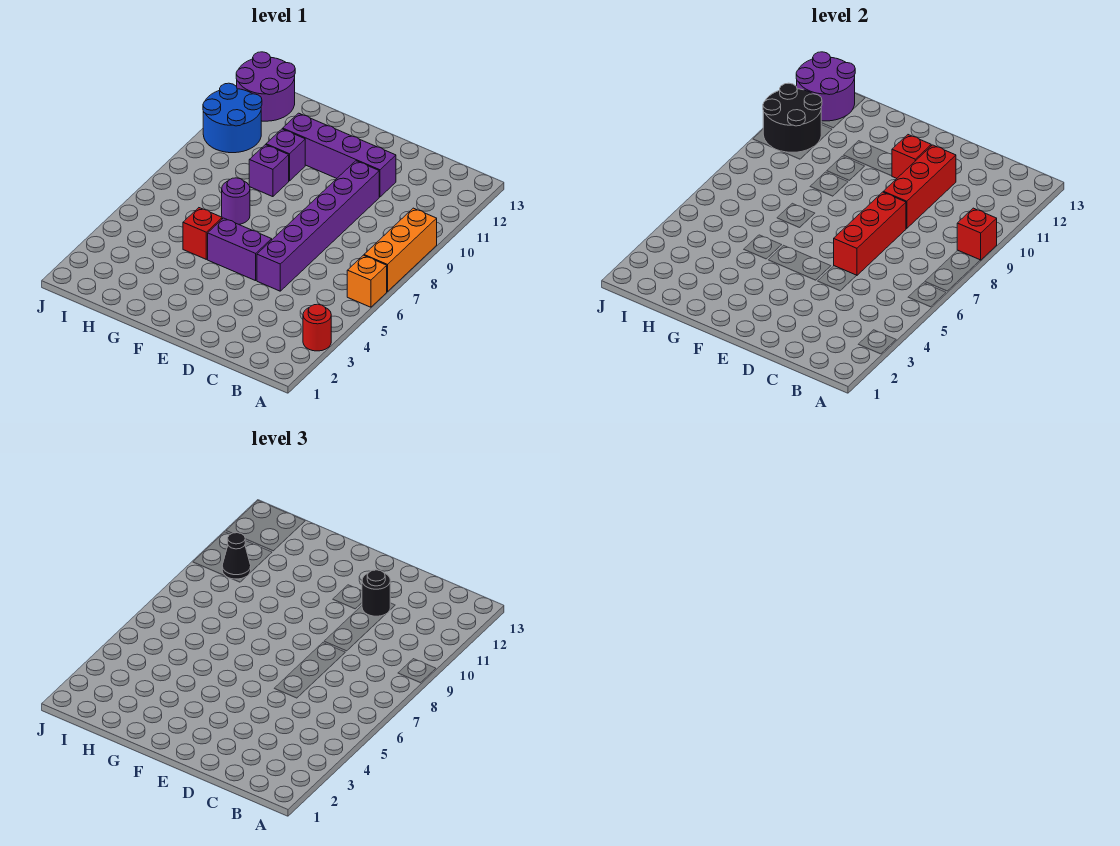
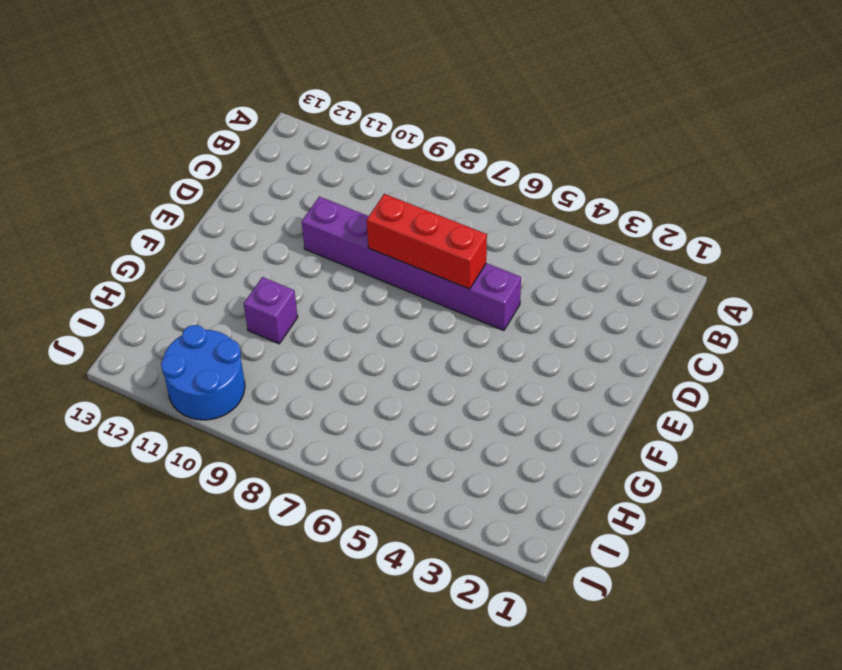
none -> red round brick A3 level 1
none -> orange brick A6 level 1
none -> orange brick A7:A9 level 1

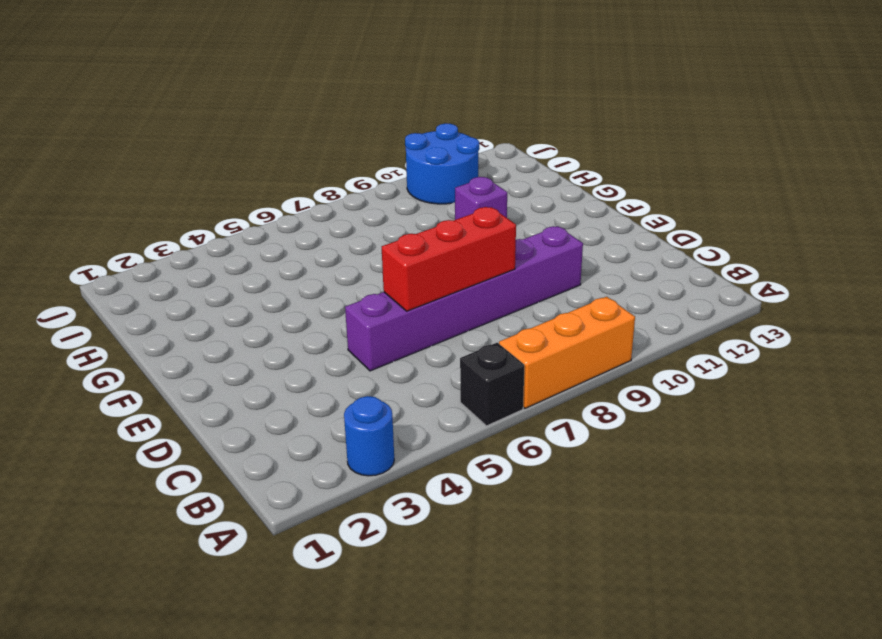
blue round brick A3 level 1 -> red round brick A3 level 1
black brick A6 level 1 -> orange brick A6 level 1
none -> purple brick D11:G11 level 1
none -> purple brick E5:F5 level 1
none -> red brick G5 level 1

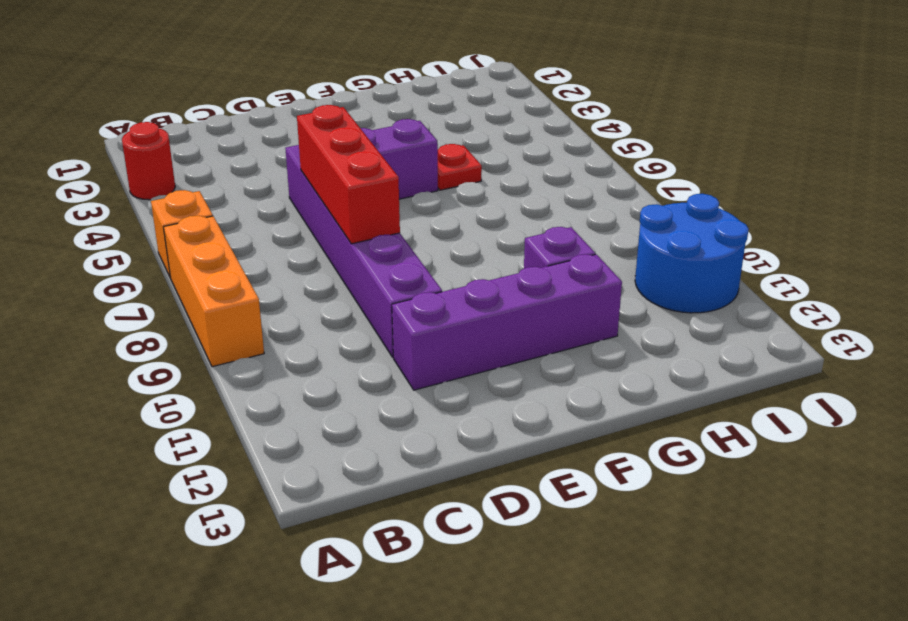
red plate G5 level 1 -> red brick G5 level 1
none -> purple round brick G7 level 1
none -> purple brick G9 level 1
none -> purple round brick I12:J13 level 1

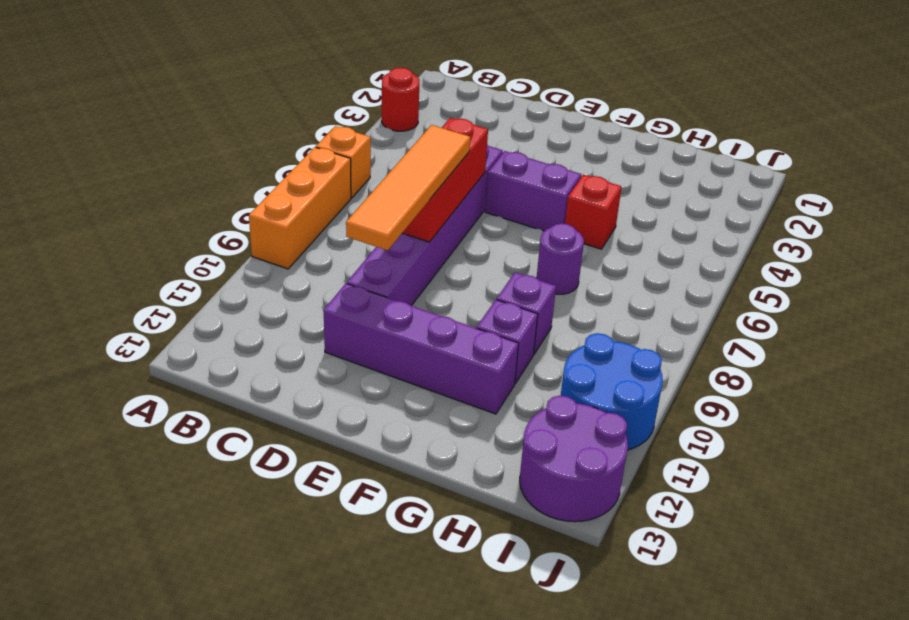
orange tile D7:D10 level 3 -> none
none -> red brick A9 level 2
none -> red brick D9:D11 level 2
none -> red brick E11 level 2

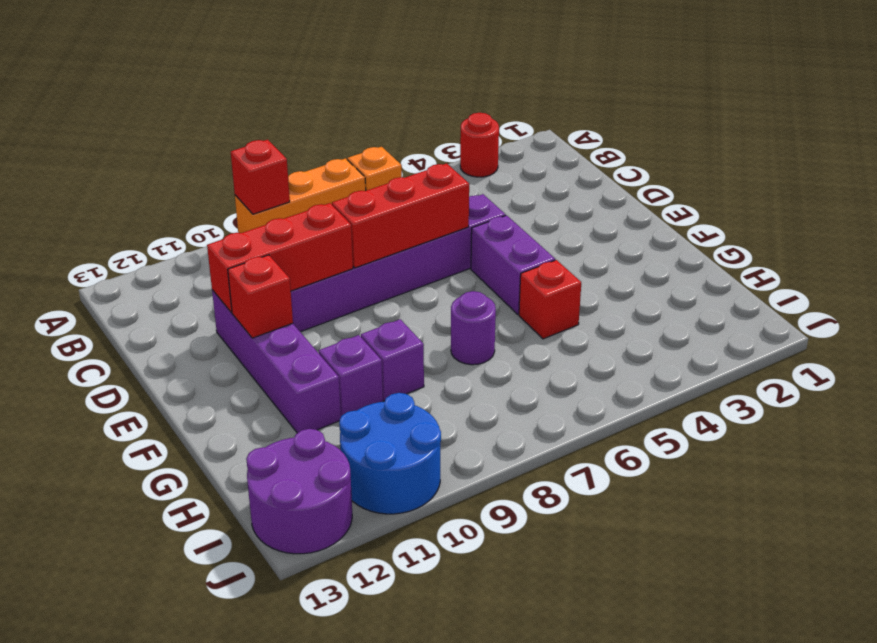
none -> black round brick I10:J11 level 2
none -> purple round brick I12:J13 level 2
none -> black round brick D11 level 3

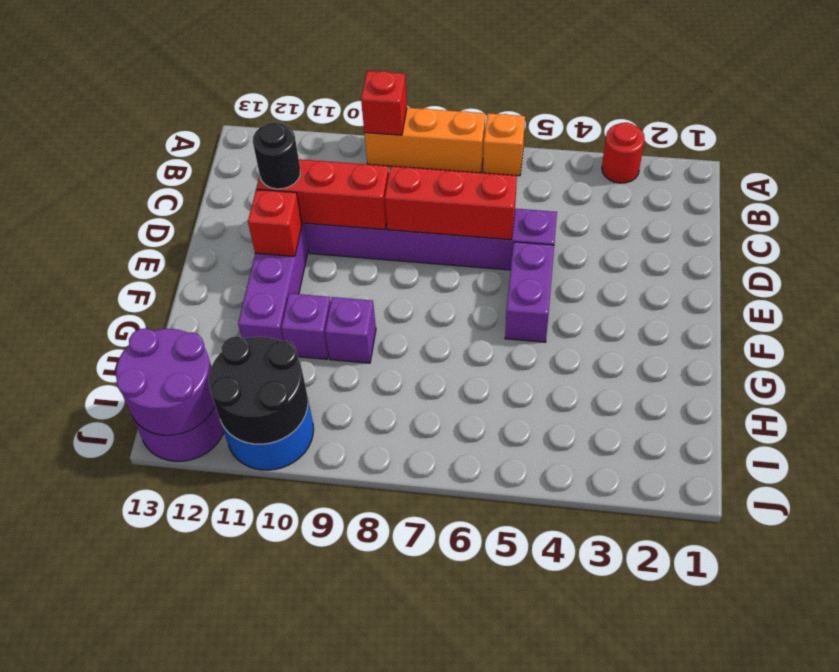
none -> red brick G5 level 1
none -> purple round brick G7 level 1
none -> black cone I10 level 3

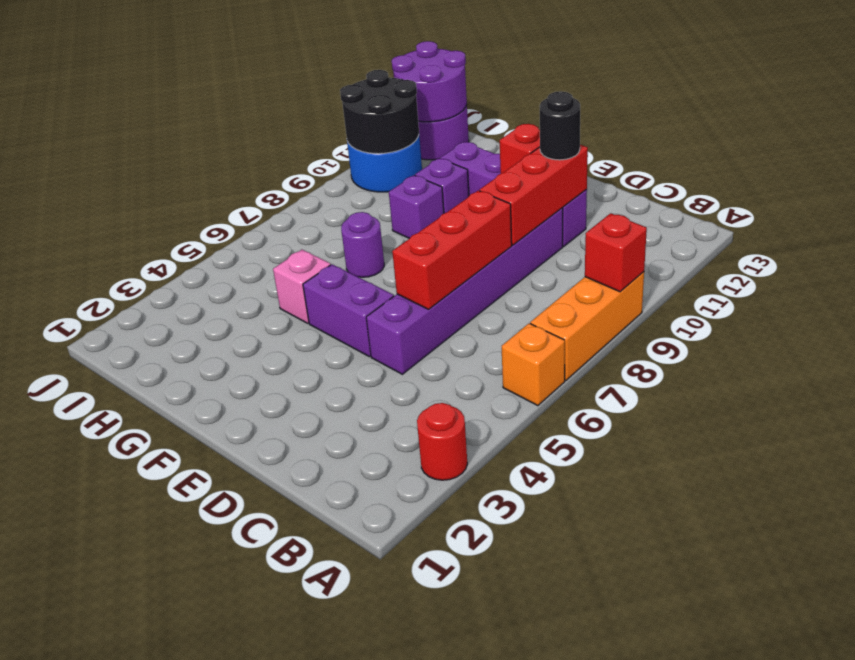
pink brick G5 level 1 -> red brick G5 level 1
none -> black cone I10 level 3

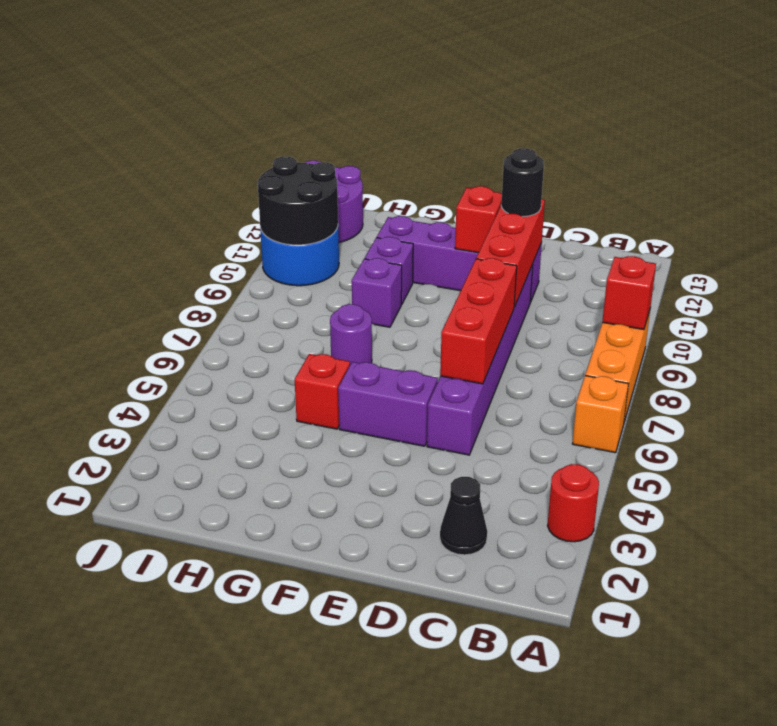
black cone C2 level 1 -> black cone I10 level 3
none -> purple round brick I12:J13 level 2

